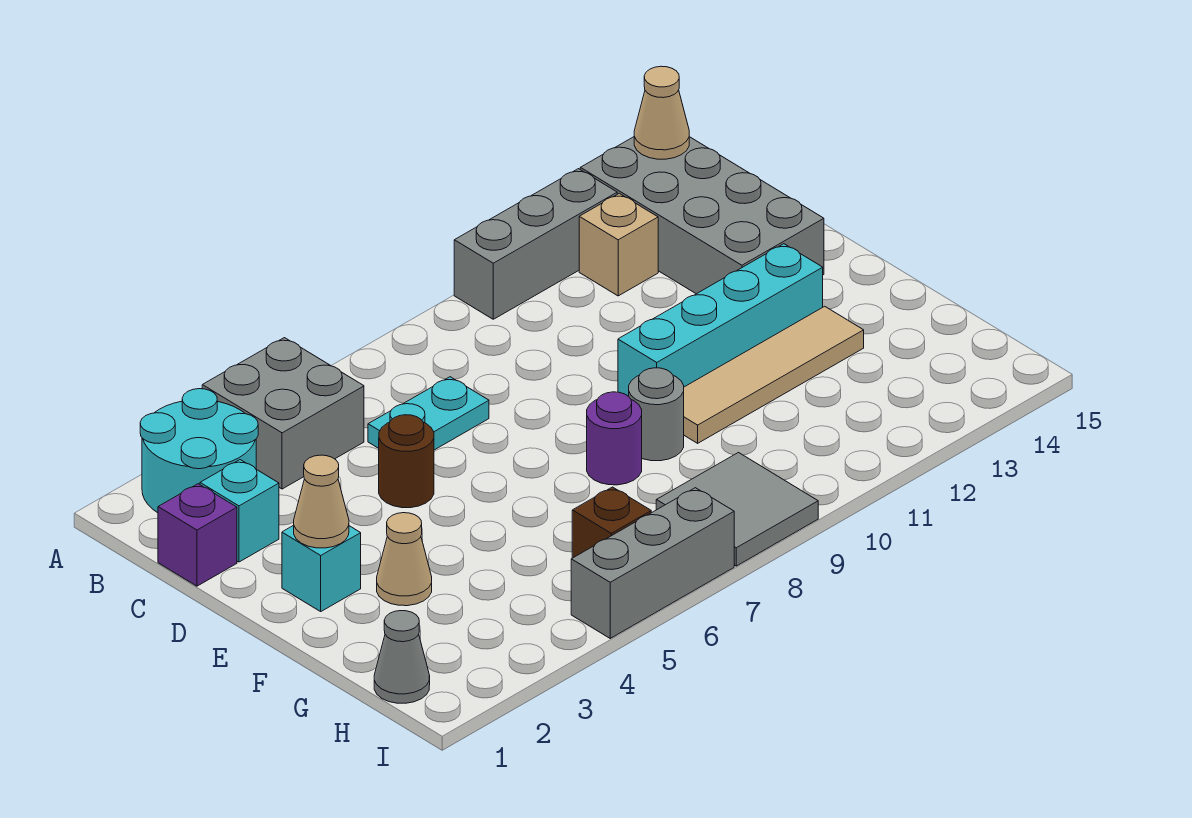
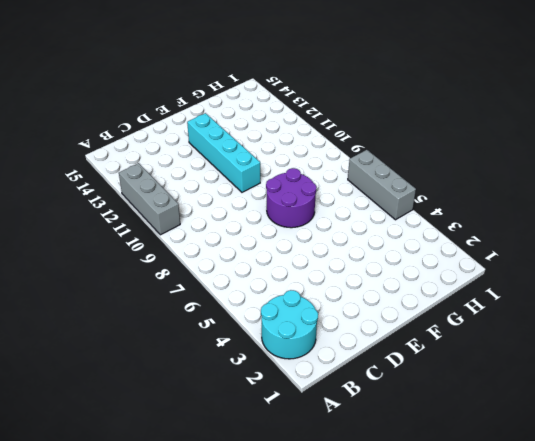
purple round brick E7:F8 level 1 -> purple round brick F8 level 1
none -> grey brick A4:B5 level 1
none -> grey brick A13:D14 level 1
none -> tan brick B12 level 1

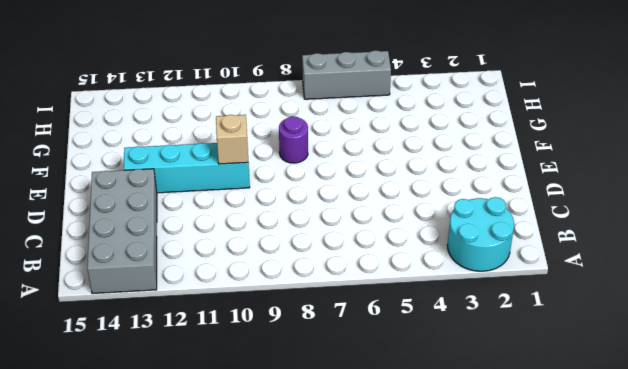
tan brick E10 level 2 -> tan brick B12 level 1
none -> grey brick A4:B5 level 1
none -> grey brick A10:A12 level 1
none -> purple brick C1 level 1

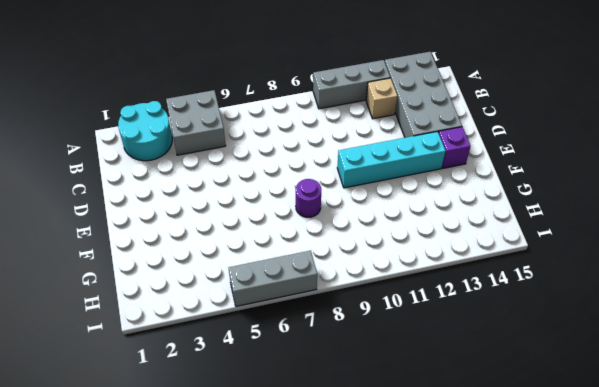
purple brick E14 level 1 -> purple brick C1 level 1
none -> cyan brick C2 level 1
none -> cyan plate C6:C7 level 1
none -> brown round brick D5 level 1

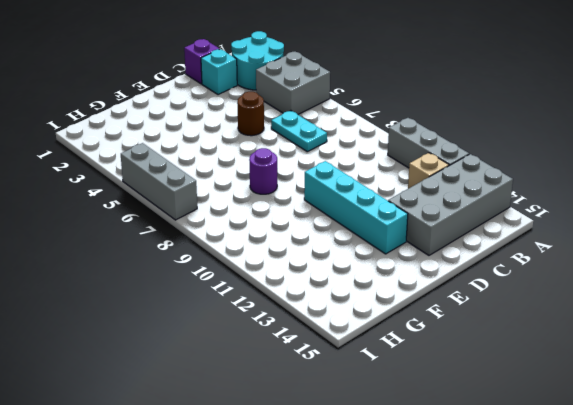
none -> cyan brick E2 level 1
none -> tan cone F3 level 1
none -> grey round brick F9 level 1

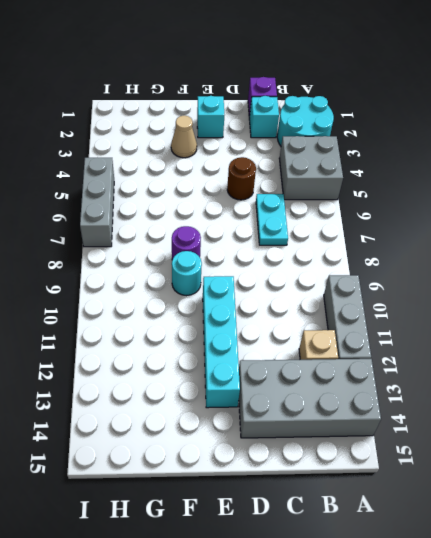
cyan round brick F9 level 1 -> grey round brick F9 level 1
none -> tan tile F10:F13 level 1
none -> grey cone H1 level 1
none -> brown brick H6 level 1

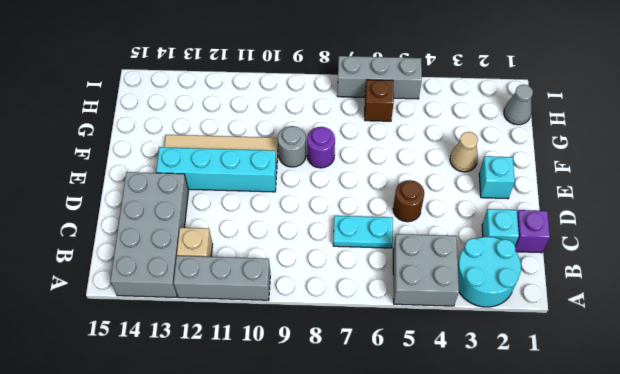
none -> grey tile H8:I9 level 1
none -> tan cone A14 level 2
none -> tan cone E2 level 2

